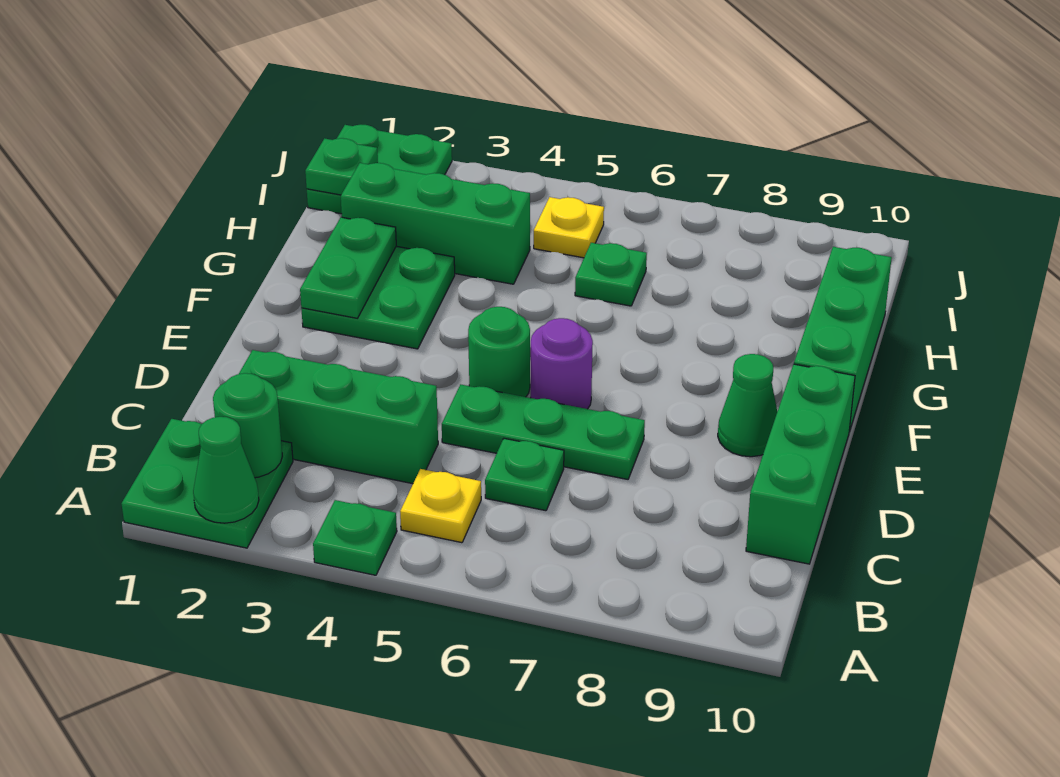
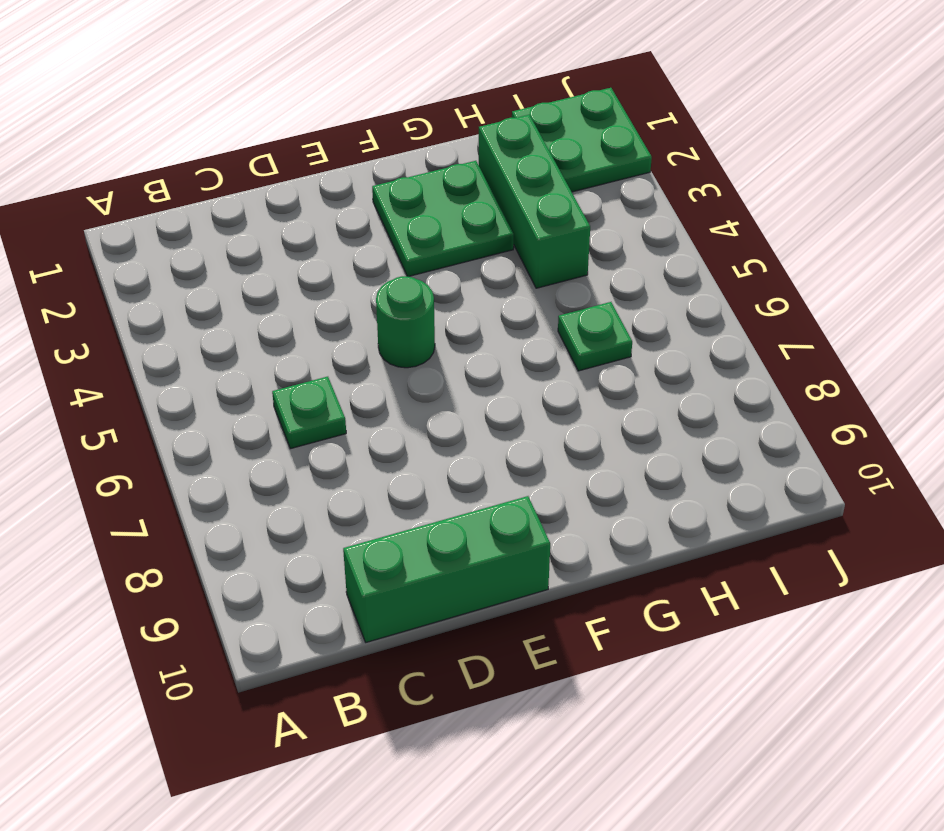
none -> green plate A1:B2 level 1
none -> green plate A4 level 1
none -> yellow plate B5 level 1

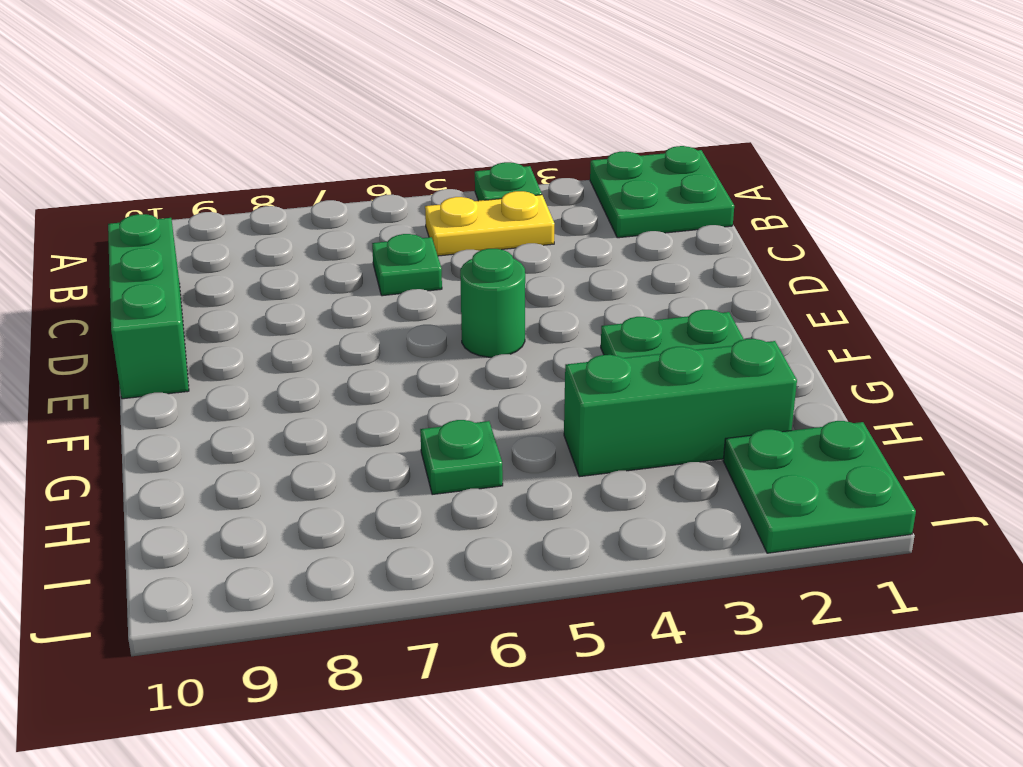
yellow plate B4:B5 level 1 -> yellow plate B5 level 1
none -> green brick C2:C4 level 1
none -> green plate D5:D7 level 1
none -> purple round brick E6 level 1

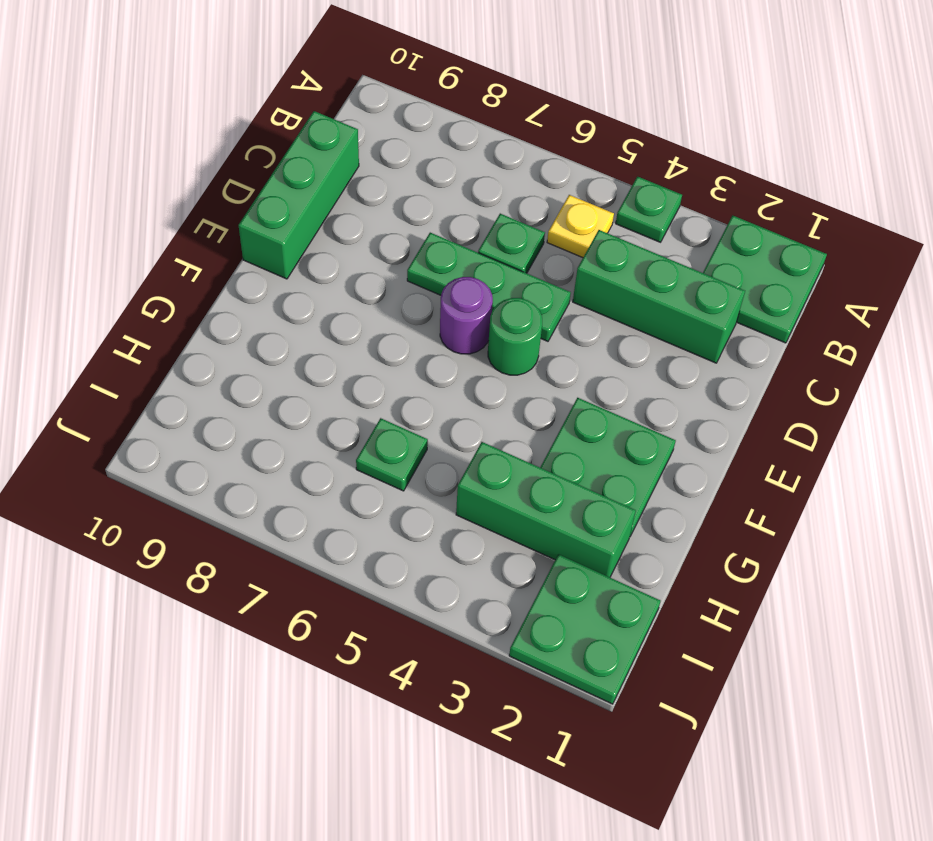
none -> green cone E9 level 1
none -> green brick F10:H10 level 1
none -> yellow plate I5 level 1

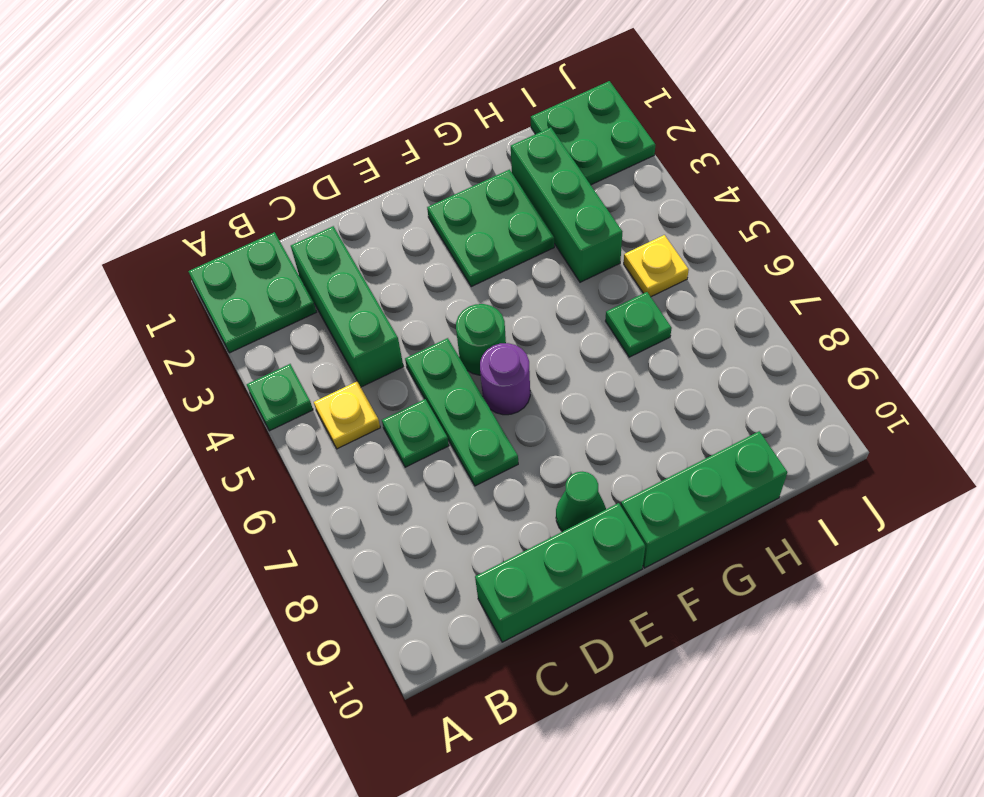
none -> green cone A2 level 2
none -> green round brick B2 level 2
none -> green plate F2:G2 level 2

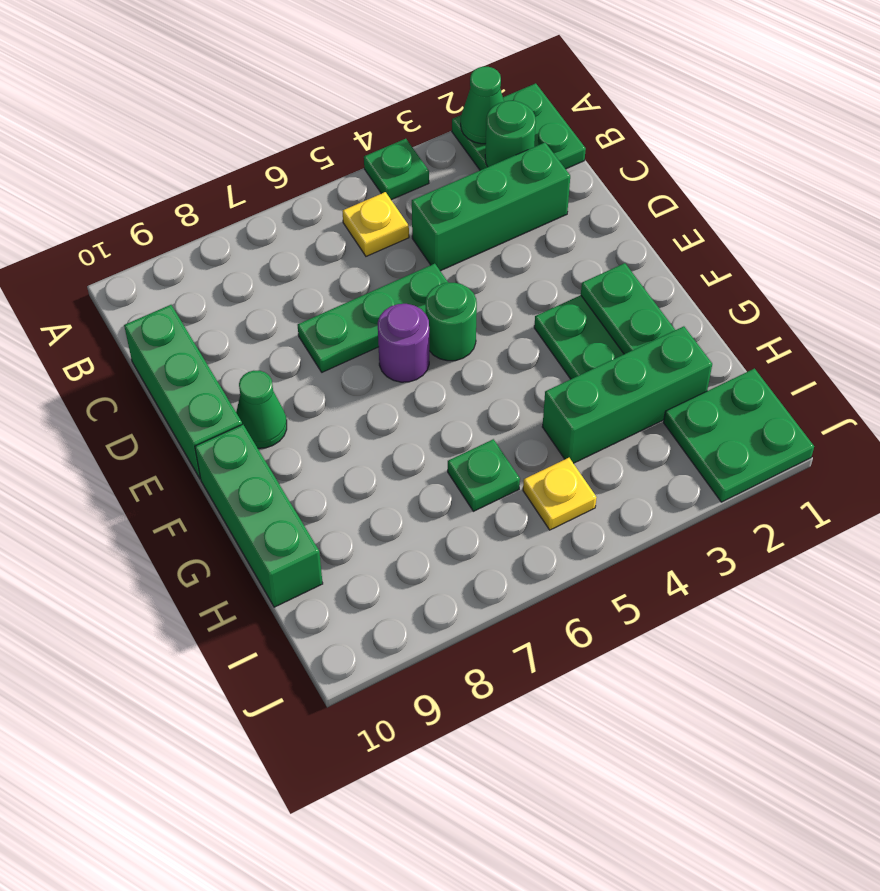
none -> green plate C6 level 1
none -> green plate I1 level 2

